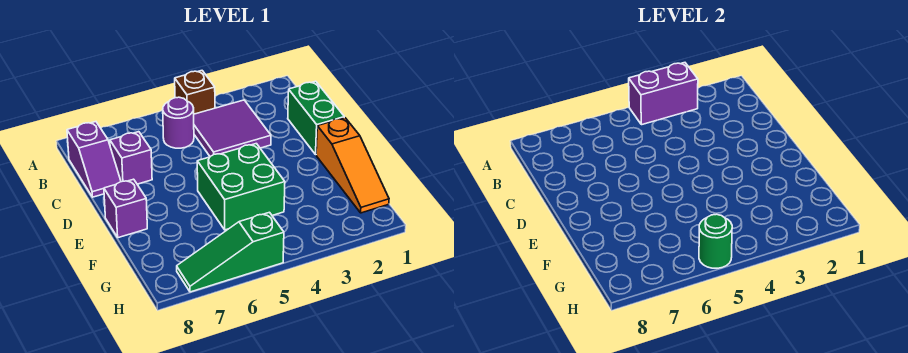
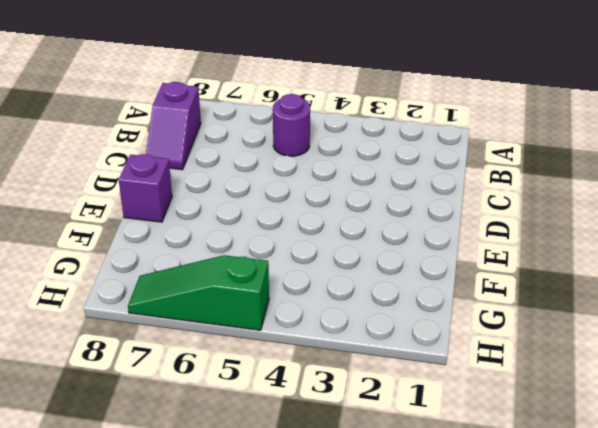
none -> brown brick A4 level 1
none -> purple tile B3:C4 level 1
none -> green brick C1:D1 level 1

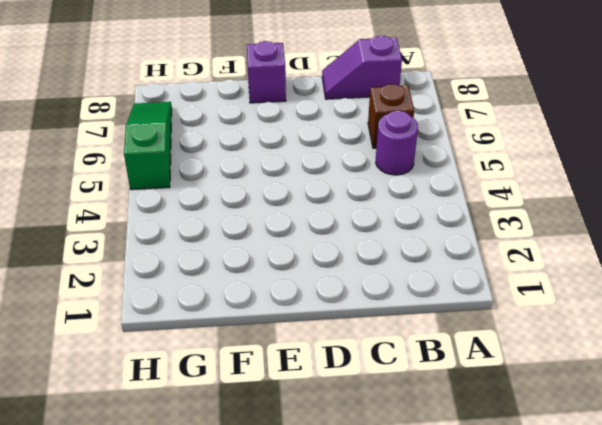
brown brick B6 level 1 -> brown brick A4 level 1
none -> purple tile B3:C4 level 1
none -> green brick C1:D1 level 1
none -> purple brick C7 level 1

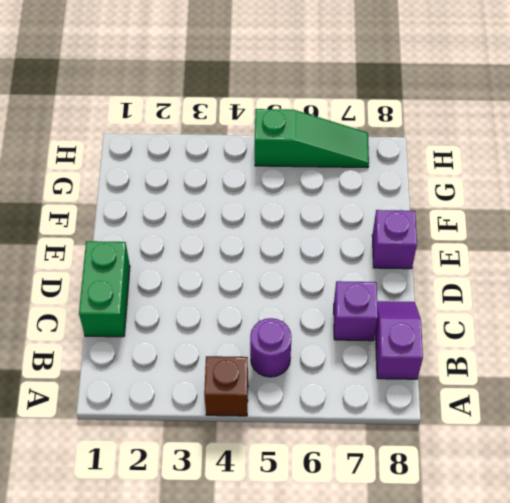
none -> purple tile B3:C4 level 1
none -> orange slope E1:G1 level 1 top E
none -> green brick E4:F5 level 1

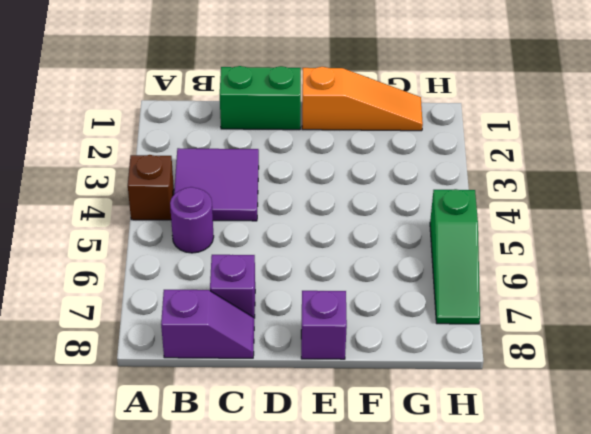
none -> green brick E4:F5 level 1
none -> purple brick A3:A4 level 2
none -> green round brick H5 level 2

